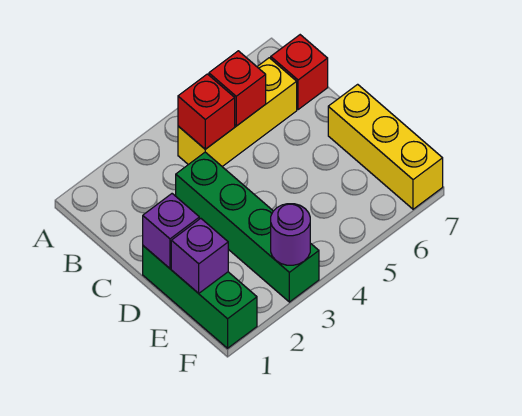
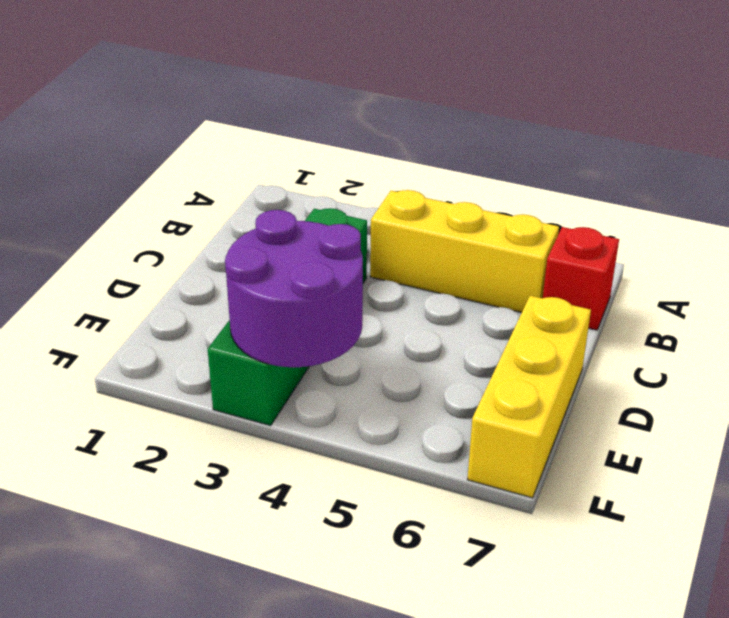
purple round brick E3:F4 level 2 -> purple round brick F3 level 2
none -> green brick D1:F1 level 1
none -> red brick B4 level 2

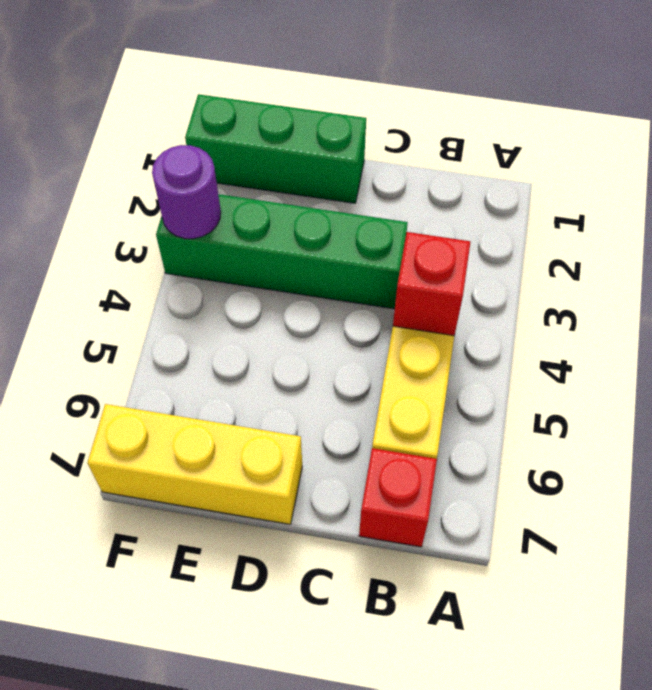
none -> red brick B5 level 2
none -> purple brick D1 level 2

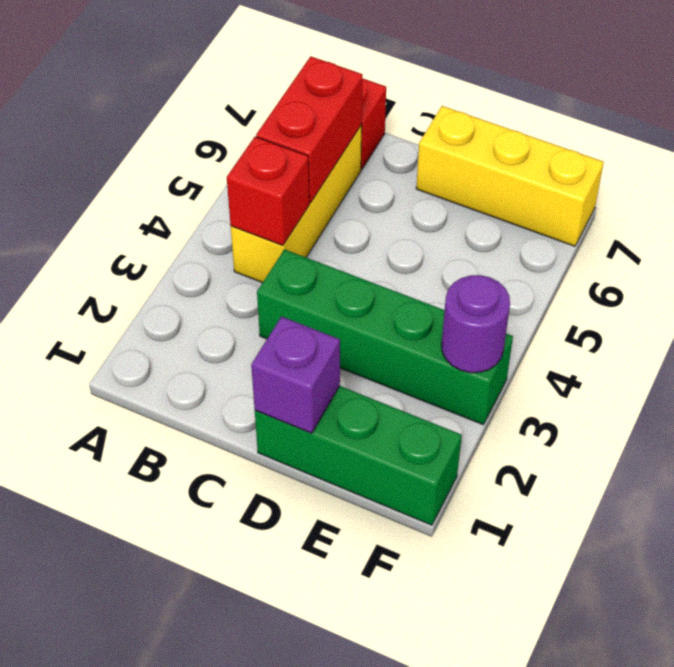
red brick B5:B6 level 2 -> red brick B5 level 2
none -> purple brick E1 level 2

